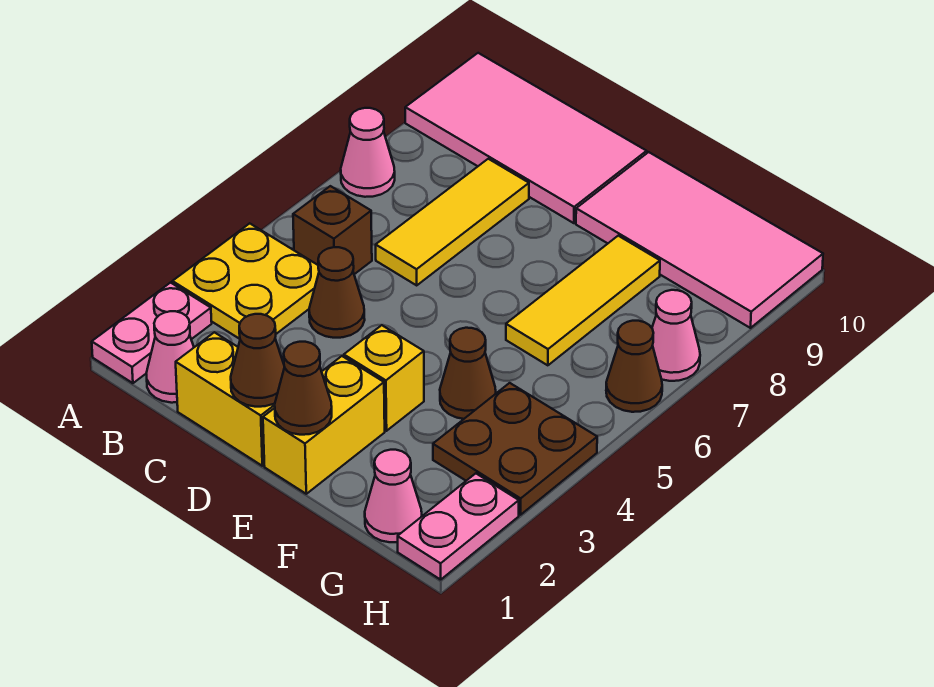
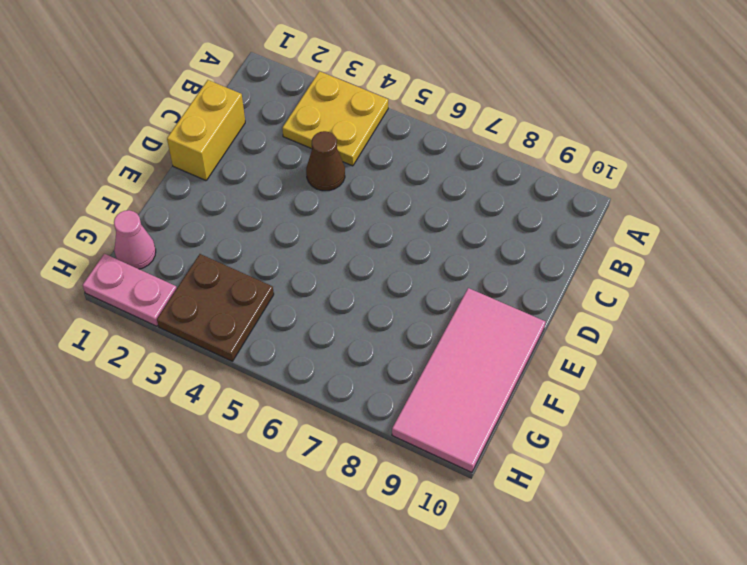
none -> pink plate A1:A2 level 1
none -> pink cone A7 level 1
none -> pink tile A9:D10 level 1

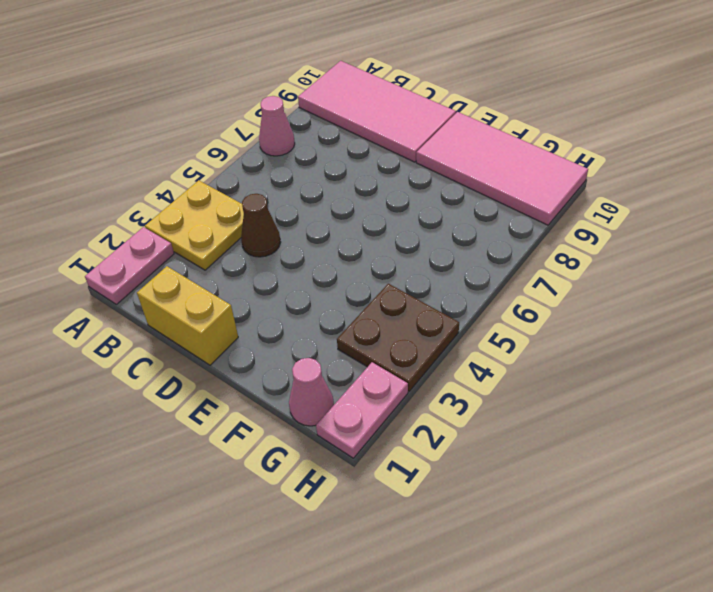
none -> pink cone B1 level 1
none -> brown brick B5 level 1
none -> yellow tile C6:C8 level 1

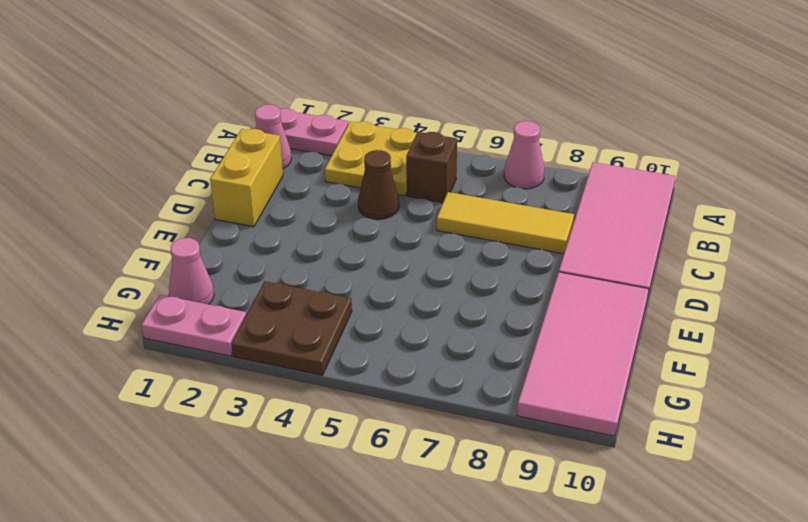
none -> yellow brick E1:E2 level 1
none -> yellow brick E3 level 1
none -> brown cone F4 level 1

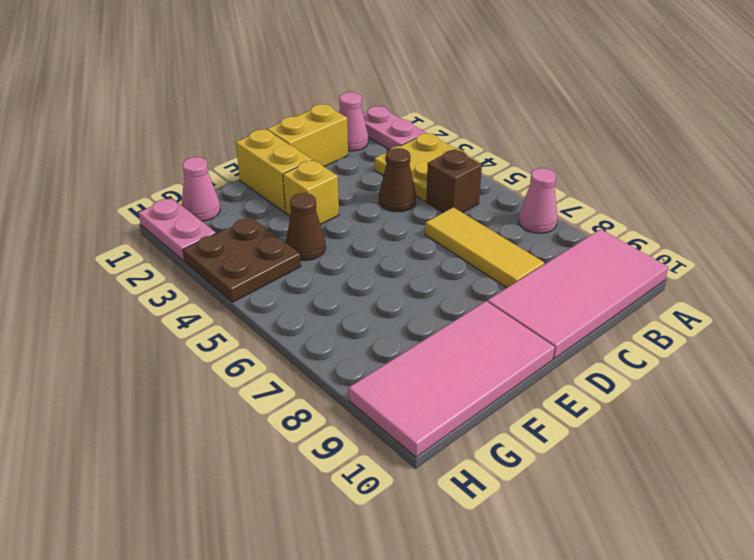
none -> yellow tile F6:F8 level 1
none -> brown cone H6 level 1
none -> pink cone H7 level 1

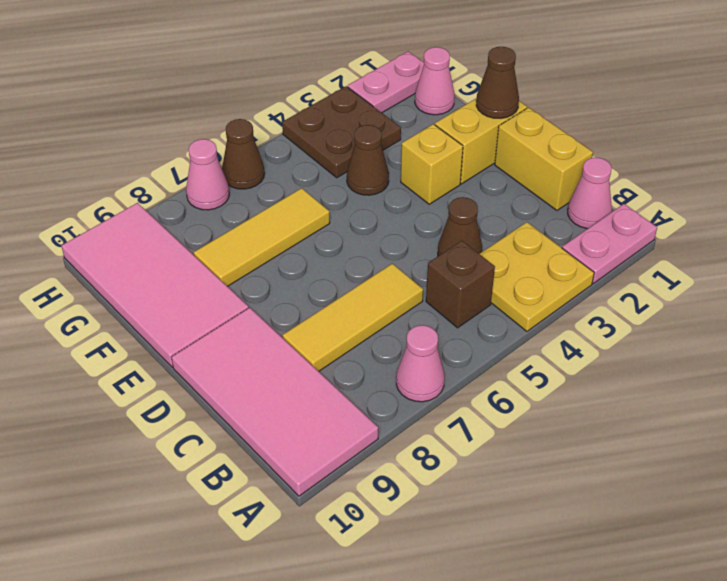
none -> brown cone D1 level 2

